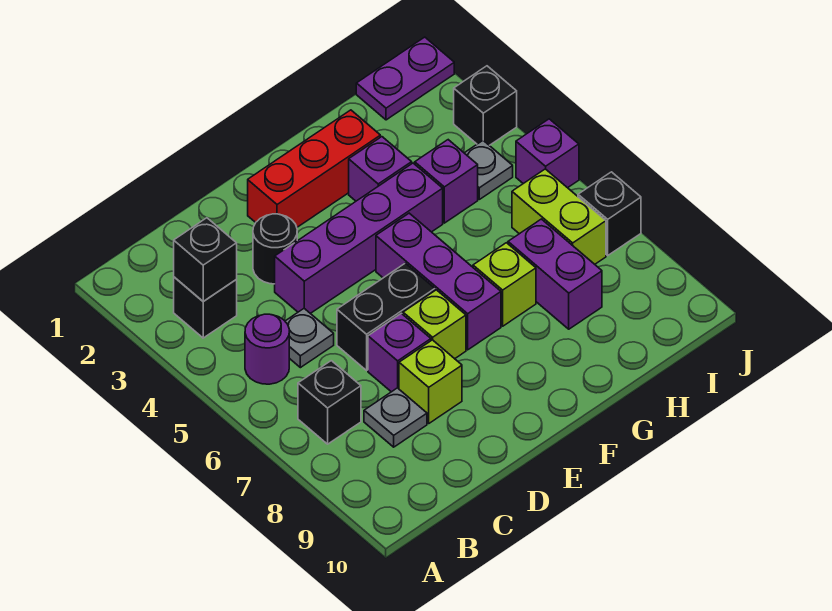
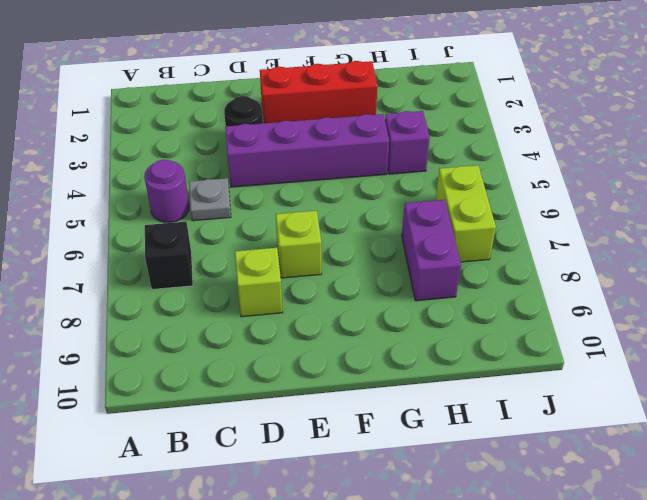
none -> black brick B3 level 1
none -> grey plate C8 level 1
none -> black brick D6:E6 level 1

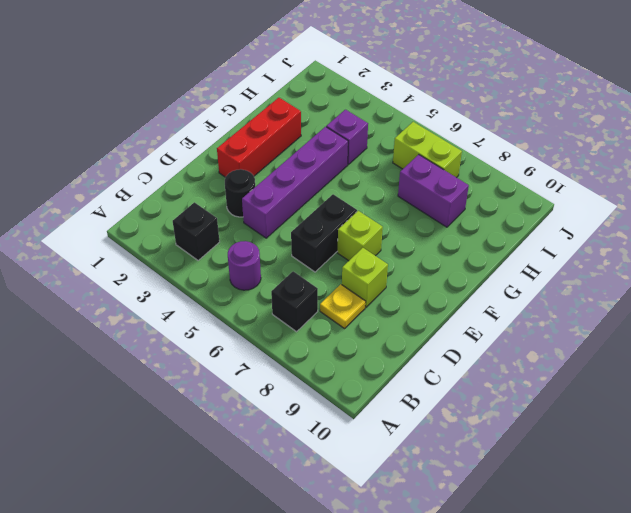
yellow plate C8 level 1 -> grey plate C8 level 1
none -> grey plate C5 level 1
none -> purple brick D7 level 1
none -> purple brick F5:F7 level 1

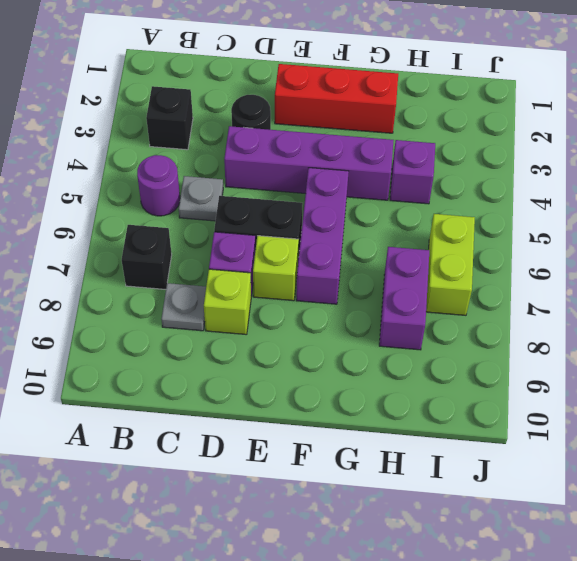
none -> purple brick G3 level 1
none -> lime brick G7 level 1
none -> purple plate I1:J1 level 1

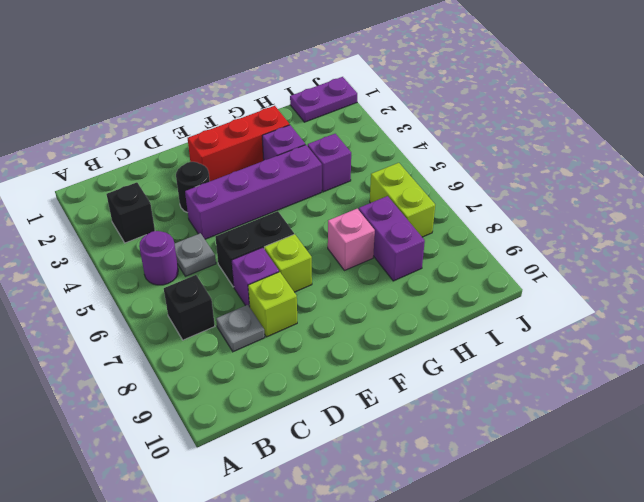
pink brick G7 level 1 -> lime brick G7 level 1
none -> purple brick F5:F7 level 1
none -> grey plate I4 level 1
none -> black brick J3 level 1

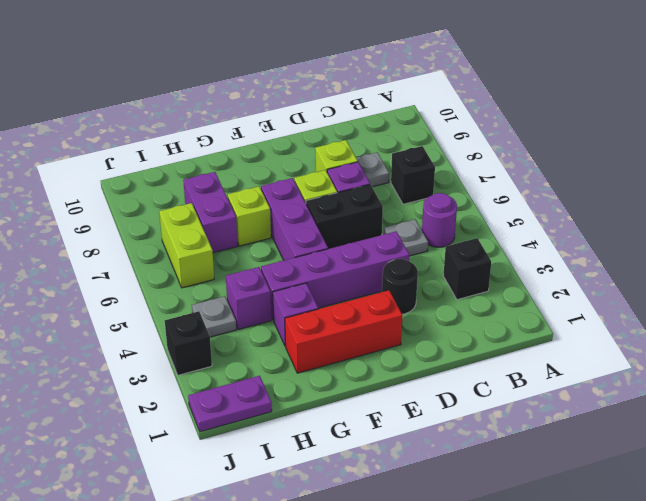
none -> purple brick J5 level 1
none -> black brick J7 level 1
none -> black brick B3 level 2

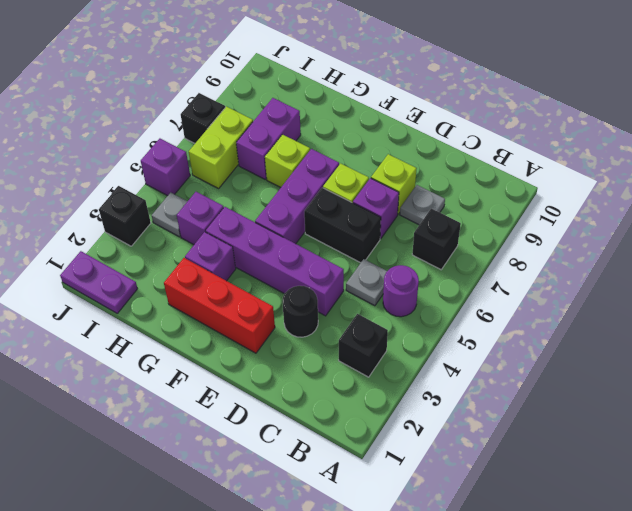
none -> black brick B3 level 2

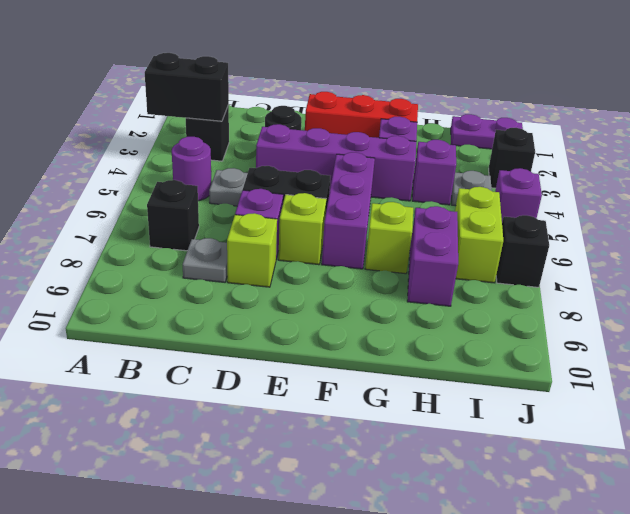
black brick A3:B3 level 2 -> black brick B3 level 2

